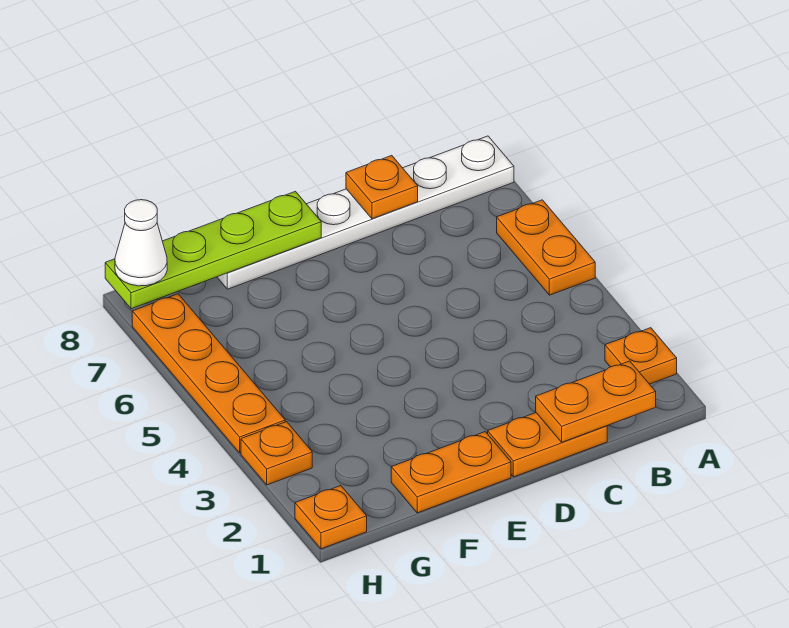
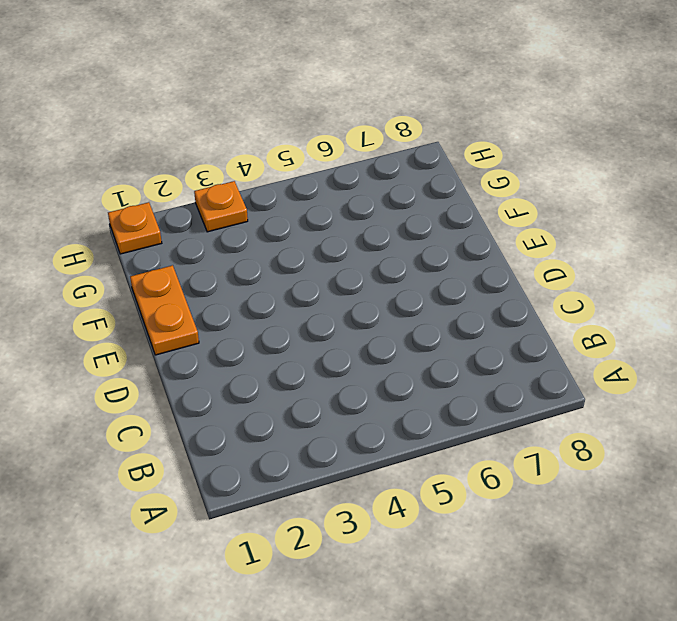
none -> orange plate A2 level 1
none -> orange plate A5:A6 level 1
none -> white plate A8:F8 level 1

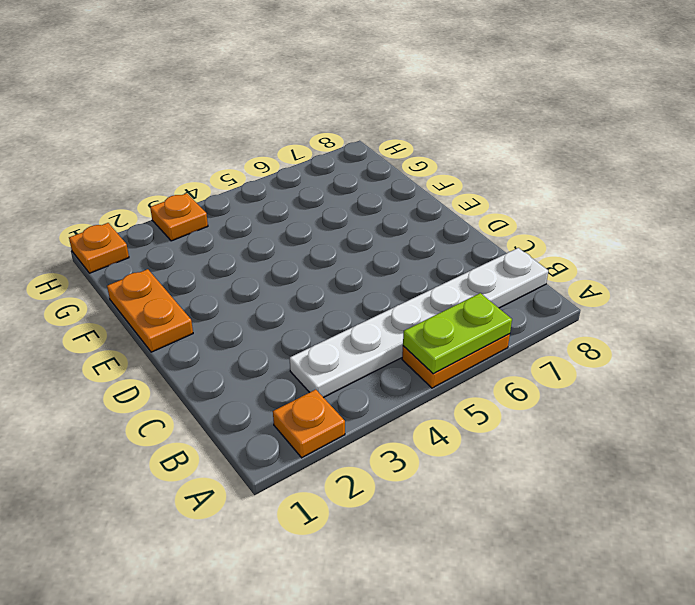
lime plate A5:A6 level 2 -> none
white plate B3:B8 level 1 -> white plate A8:F8 level 1
none -> orange plate C1:D1 level 1
none -> orange plate H4:H7 level 1
none -> orange plate B1:C1 level 2

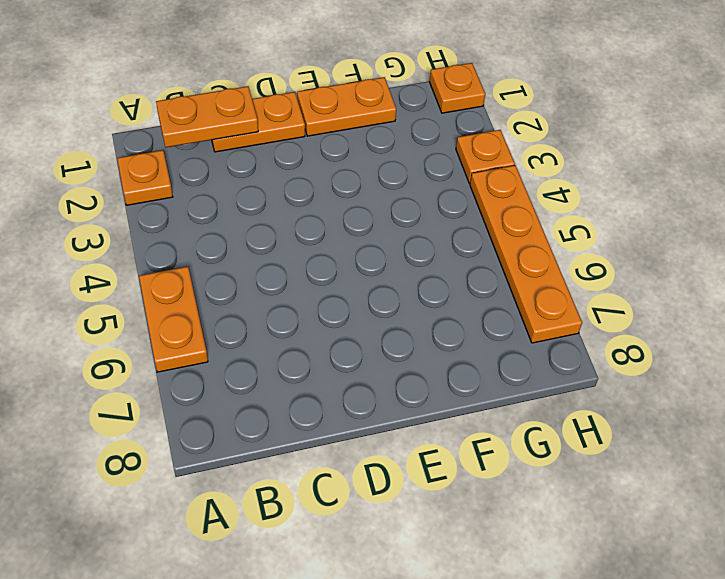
none -> white plate A8:F8 level 1
none -> orange plate C8 level 2
none -> lime plate E8:H8 level 2

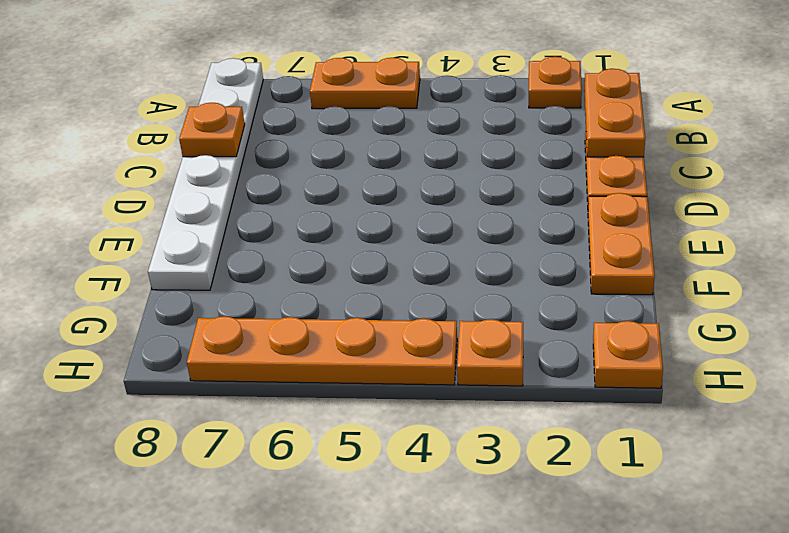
none -> lime plate E8:H8 level 2
none -> white cone H8 level 3

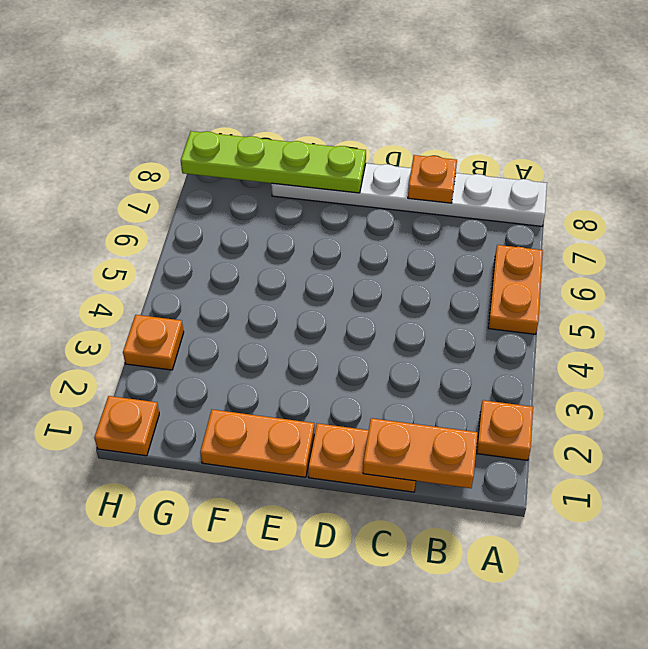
none -> orange plate H4:H7 level 1
none -> white cone H8 level 3

